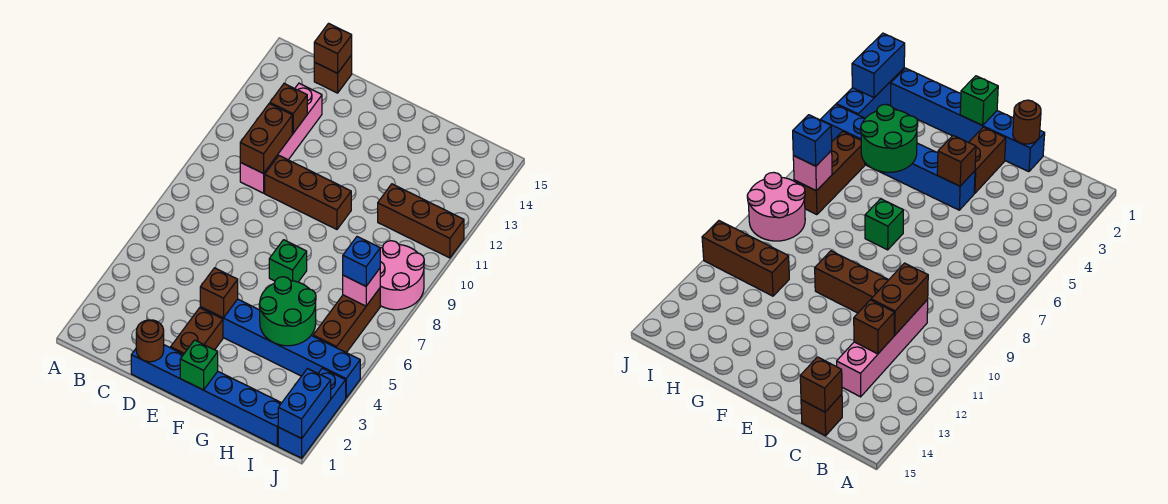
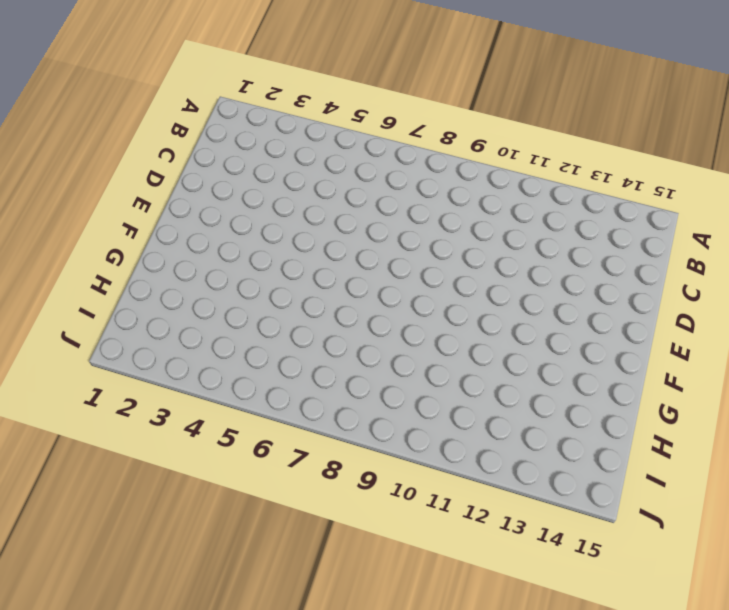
none -> pink brick C10:C13 level 1
none -> brown brick C15 level 1
none -> blue brick D1:I1 level 1

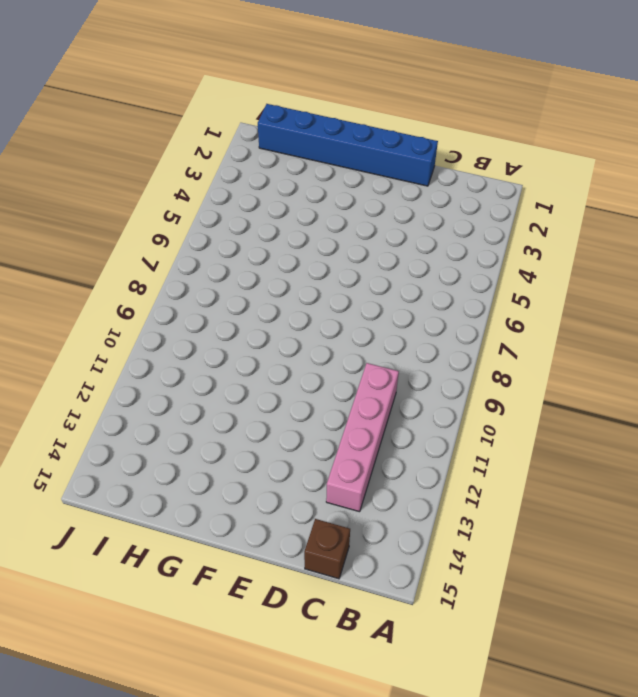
none -> brown brick D10:F10 level 1
none -> brown brick E2:E3 level 1
none -> blue brick E4:J4 level 1

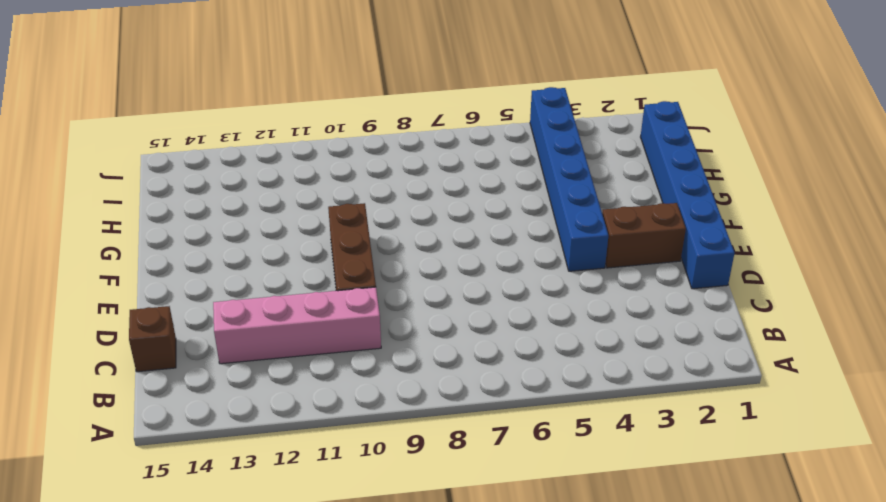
none -> green brick F7 level 1
none -> brown brick H11:J11 level 1
none -> brown brick I5:I7 level 1

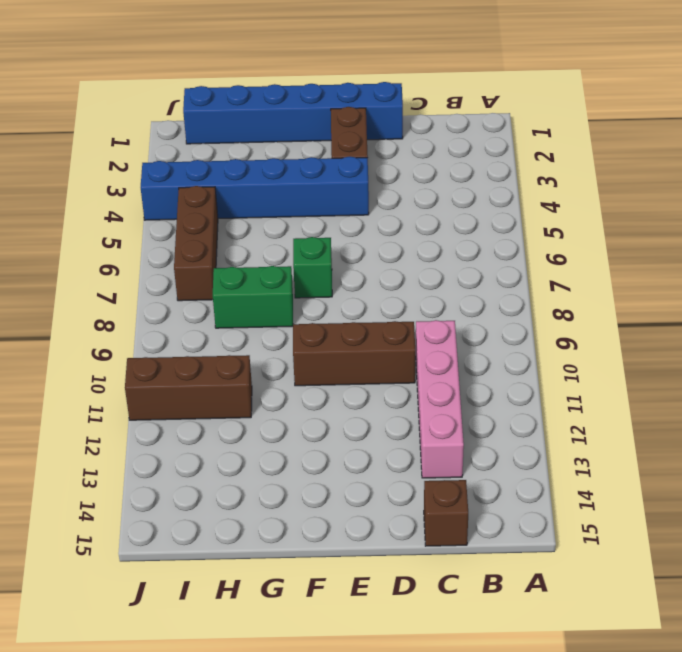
green brick G8:H8 level 1 -> none
none -> pink round brick I8:J9 level 1
none -> blue brick J1:J3 level 1
none -> brown brick C10:C11 level 2

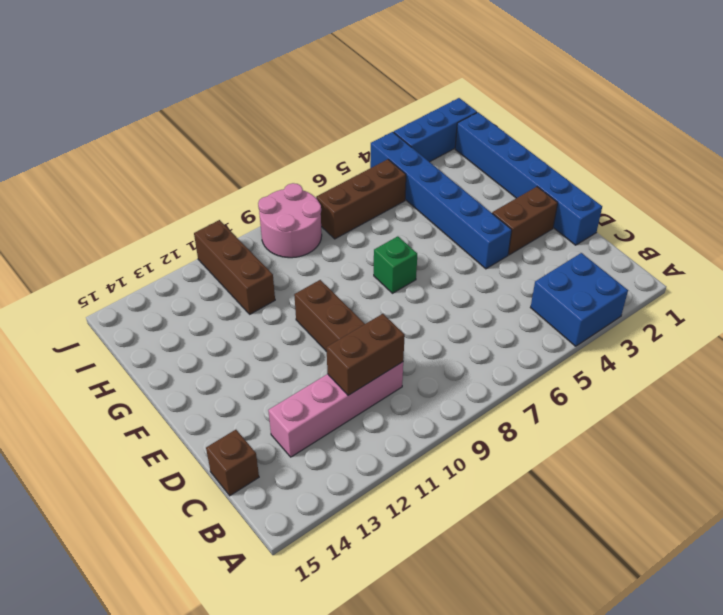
blue brick A3:B4 level 1 -> none
none -> brown brick C12 level 2
none -> brown brick C15 level 2
none -> brown round brick D1 level 2

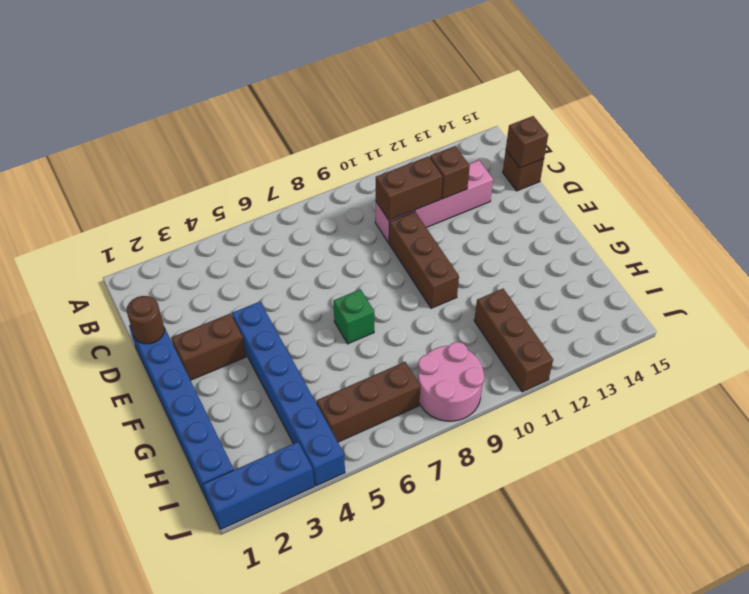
none -> brown brick E4 level 2
none -> green brick F1 level 2
none -> green round brick G4:H5 level 2

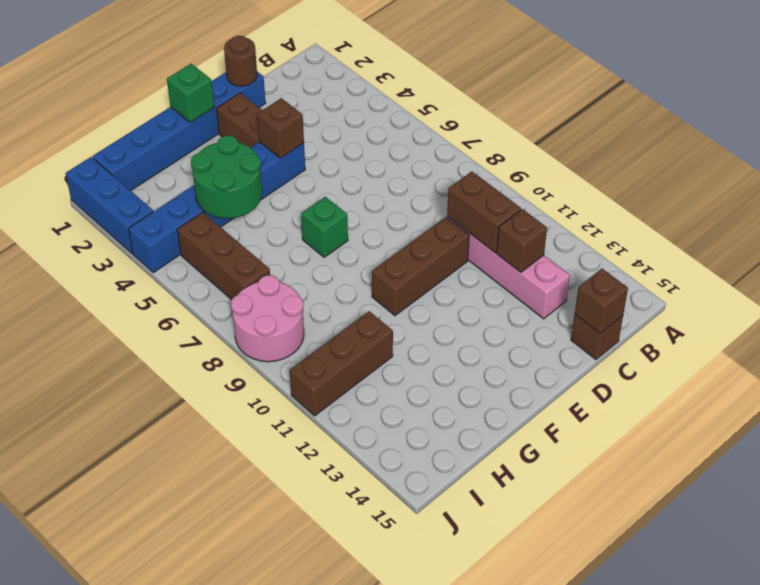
none -> pink brick I7 level 2
none -> blue brick J1:J2 level 2
none -> blue brick I7 level 3

